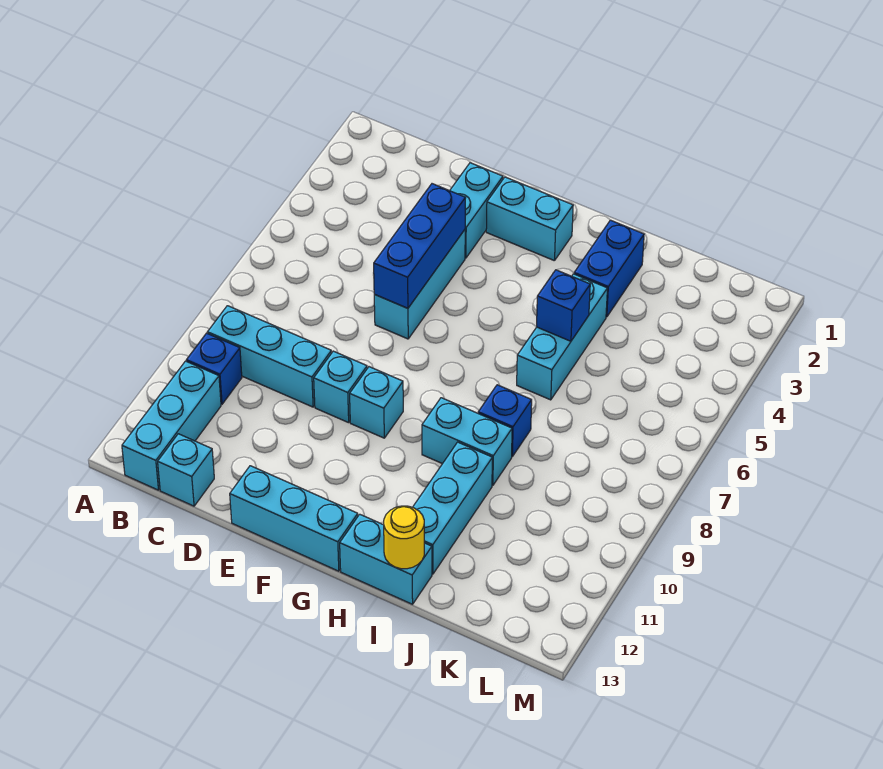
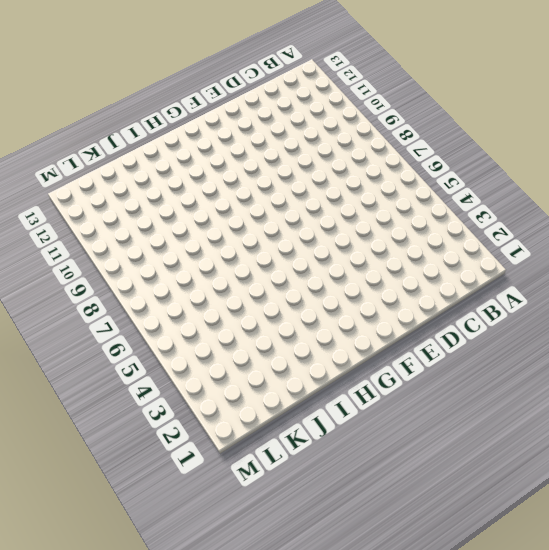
none -> cyan brick B9:D9 level 1
none -> blue brick B10 level 1
none -> cyan brick B11:B13 level 1

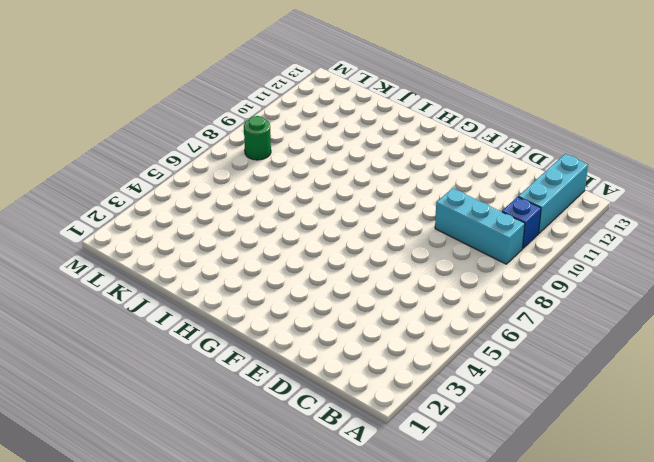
green round brick L8 level 1 -> none
none -> cyan brick C13 level 1
none -> cyan brick E2:E3 level 1
none -> cyan brick E4:E6 level 1

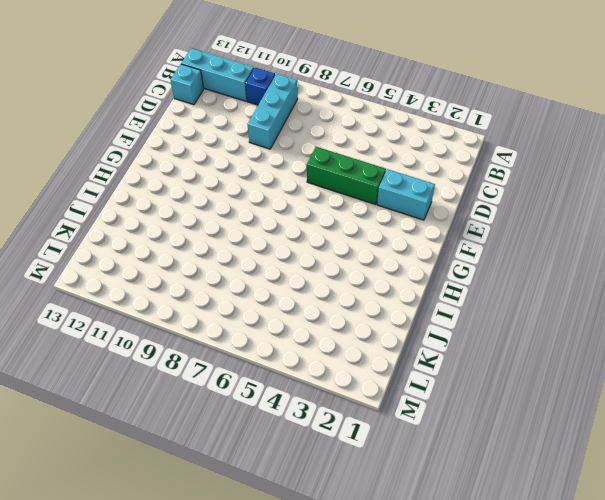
green brick E4:E6 level 1 -> cyan brick E4:E6 level 1
none -> cyan brick E9 level 1
none -> cyan brick E13:G13 level 1
none -> cyan brick F2:G2 level 1

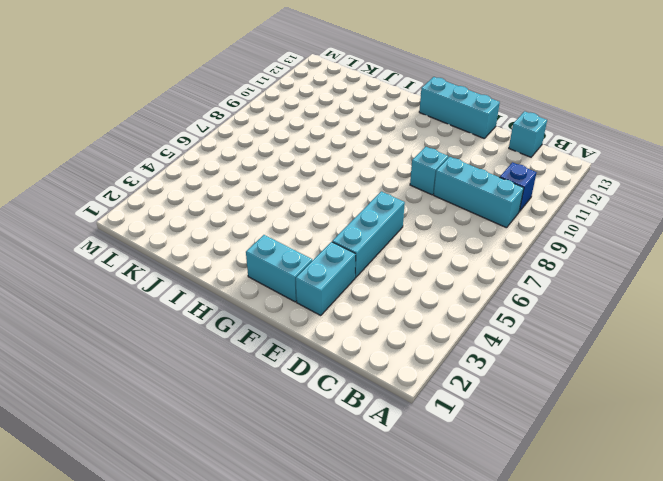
none -> cyan brick B11:B13 level 1
none -> cyan brick F9 level 1
none -> cyan brick H9:I9 level 1

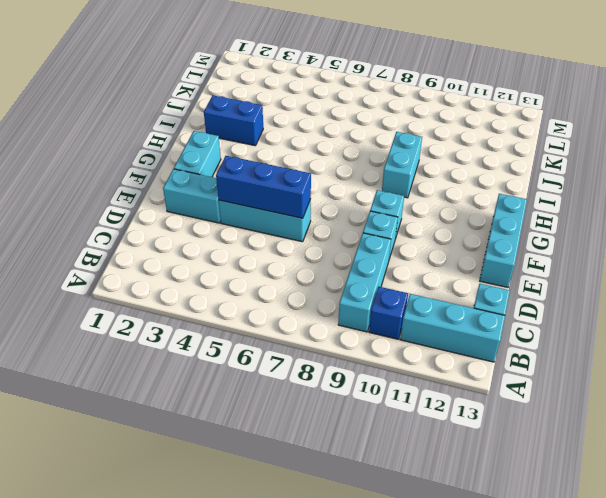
none -> cyan brick H13:I13 level 1
none -> cyan brick I4:I6 level 1
none -> blue brick I8 level 1

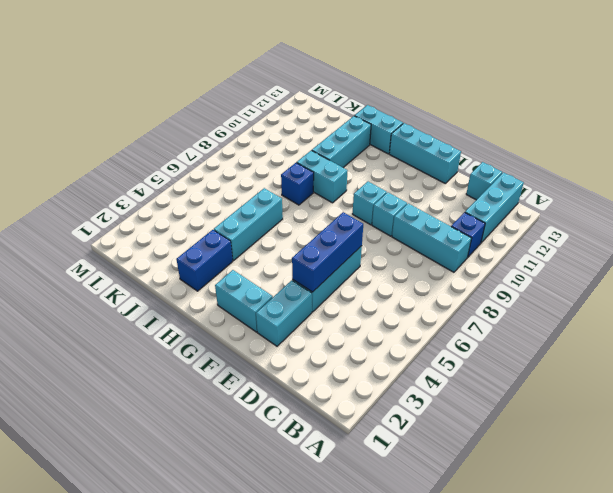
none -> blue brick I5 level 2
none -> yellow round brick I13 level 2

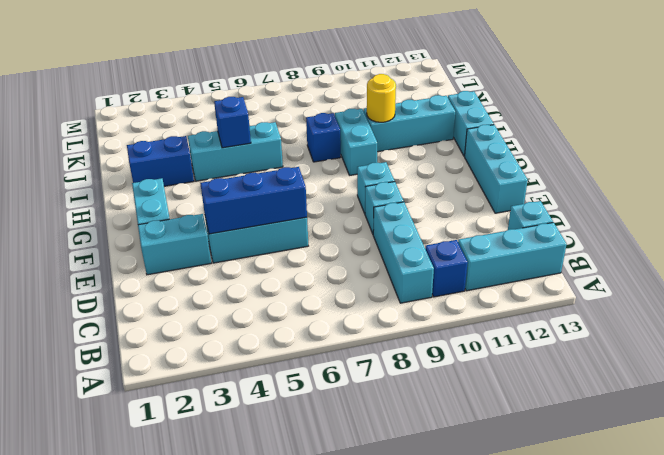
yellow round brick I10 level 2 -> yellow round brick I13 level 2

